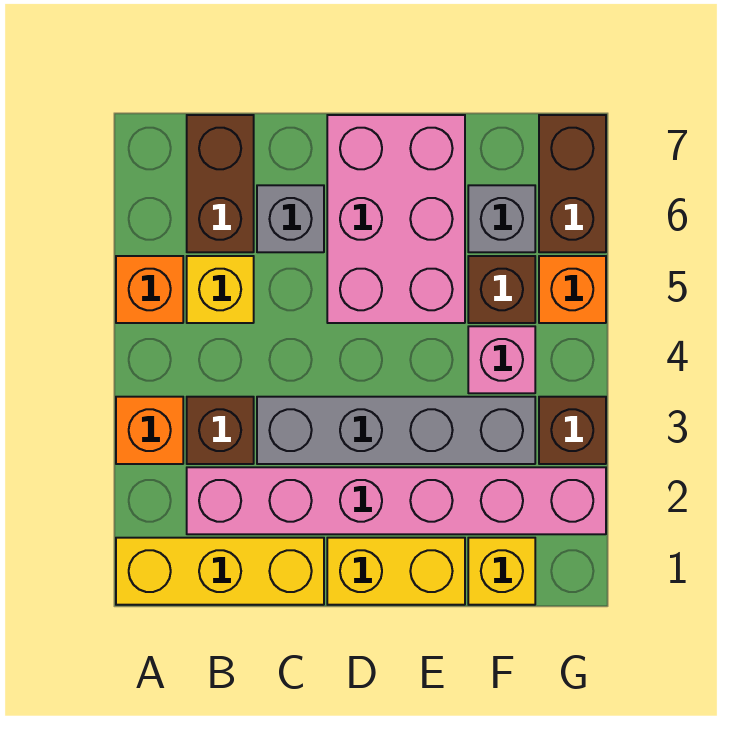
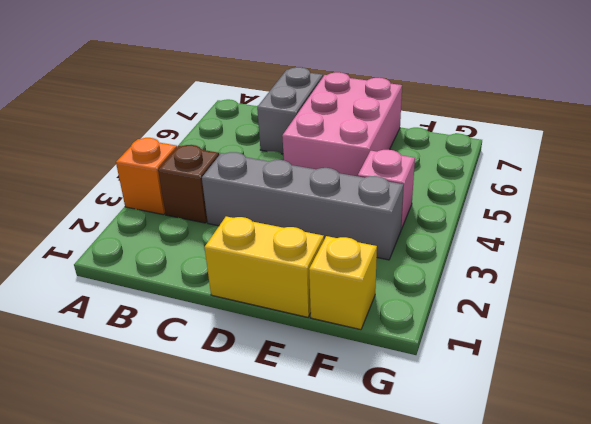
grey brick C6:C7 level 1 -> grey brick C6 level 1
none -> yellow brick A1:C1 level 1
none -> orange brick A5 level 1
none -> pink brick B2:G2 level 1

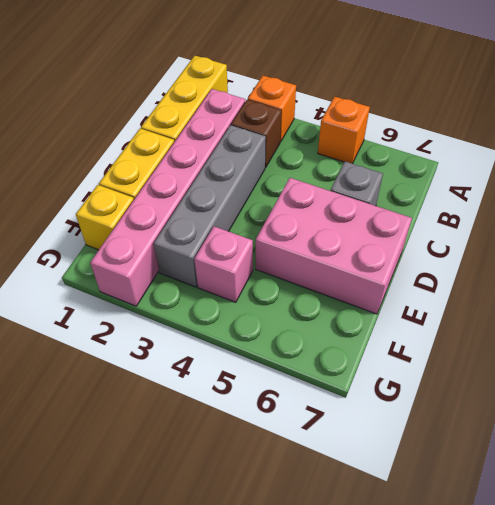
none -> yellow brick B5 level 1
none -> brown brick B6:B7 level 1
none -> brown brick F5 level 1

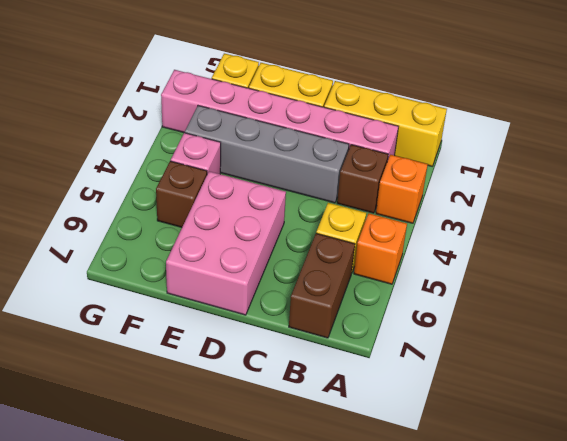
none -> grey brick C6 level 1
none -> grey brick F6 level 1
none -> brown brick G3 level 1

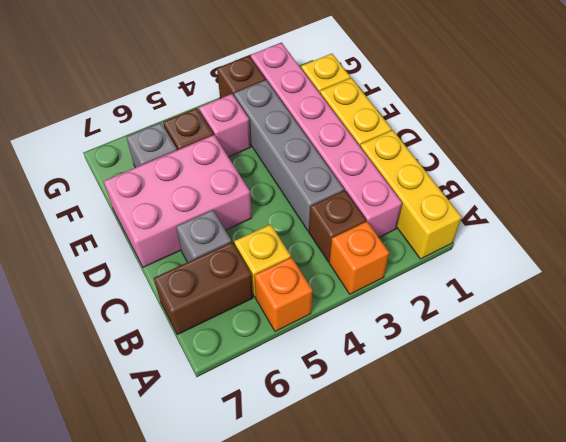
none -> orange brick G5 level 1
none -> brown brick G6:G7 level 1

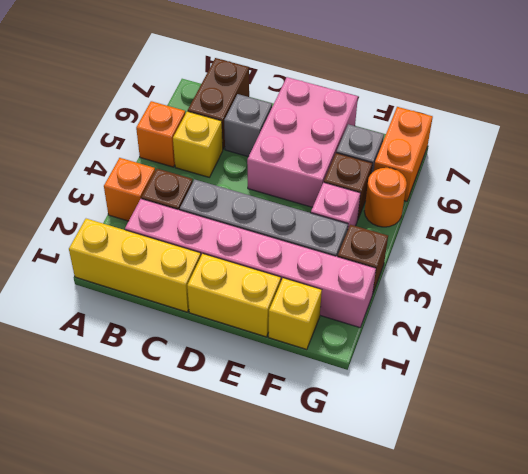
orange round brick G5 level 1 -> orange brick G5 level 1
orange brick G6:G7 level 1 -> brown brick G6:G7 level 1

